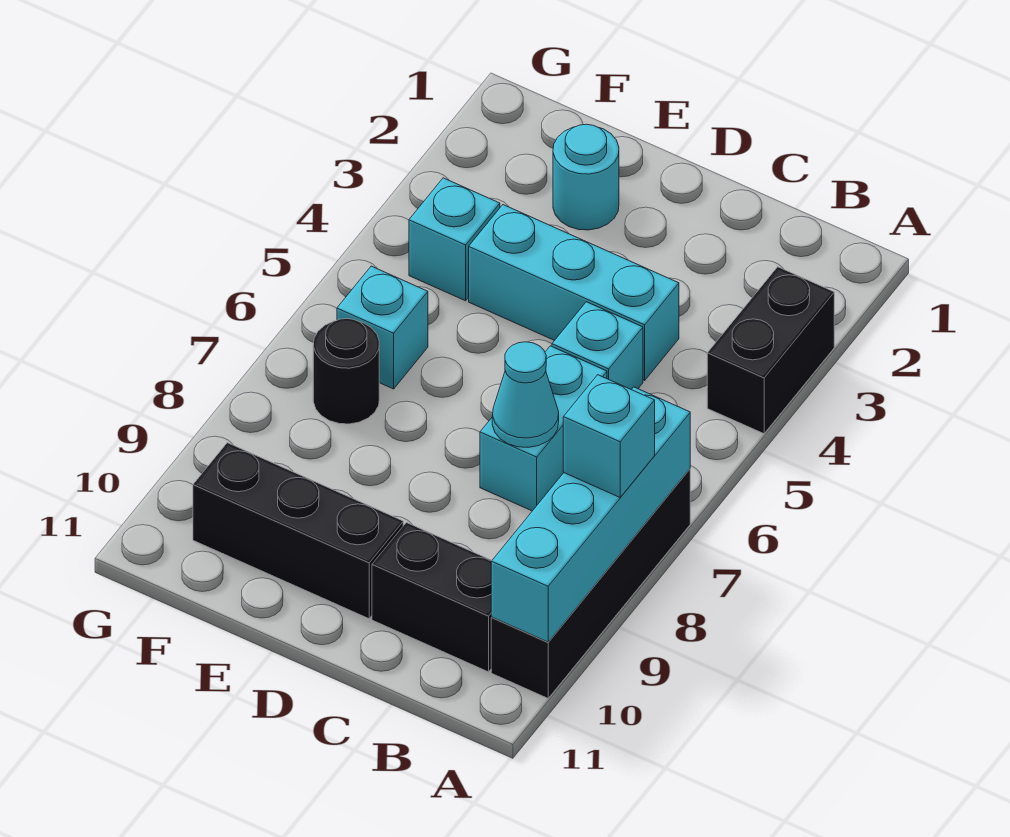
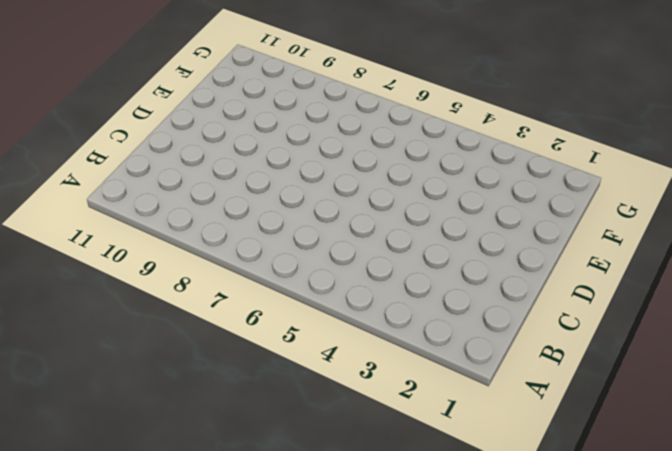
none -> black brick A3:A4 level 1
none -> black brick A7:A10 level 1
none -> black brick B10:C10 level 1

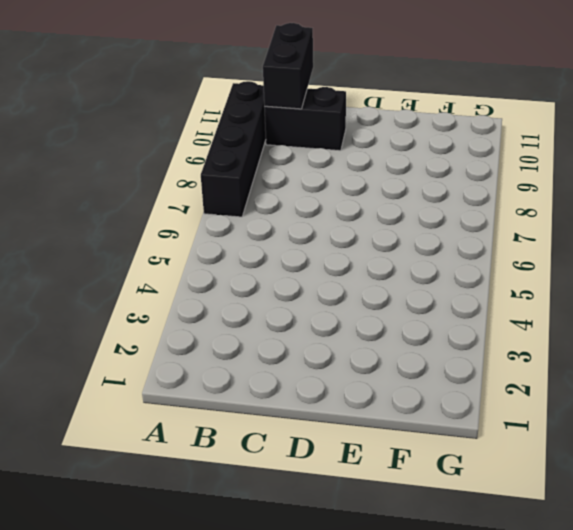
black brick B10:B11 level 2 -> black brick A3:A4 level 1
none -> cyan brick C4:E4 level 1
none -> cyan brick C5 level 1
none -> cyan brick C6:C7 level 1

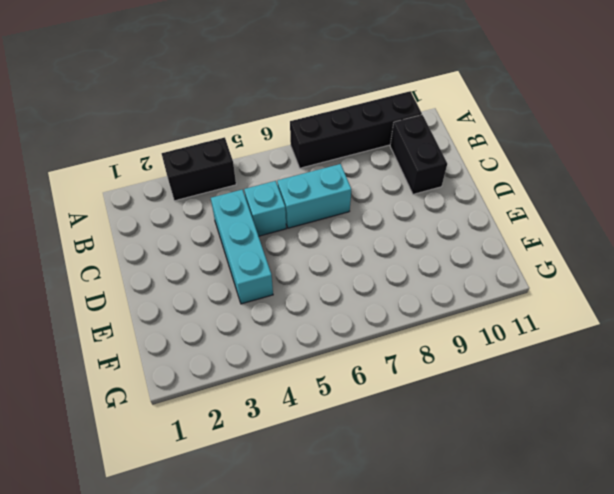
none -> black brick D10:F10 level 1
none -> cyan round brick E2 level 1
none -> cyan brick F4 level 1

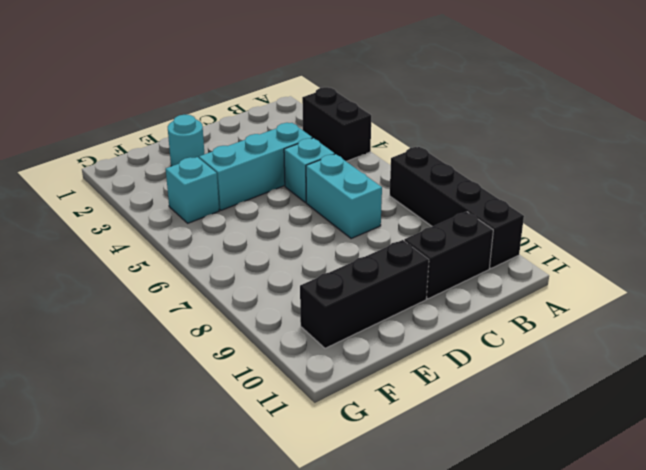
none -> cyan brick F6 level 1
none -> black round brick F7 level 1
none -> cyan brick A7:A10 level 2

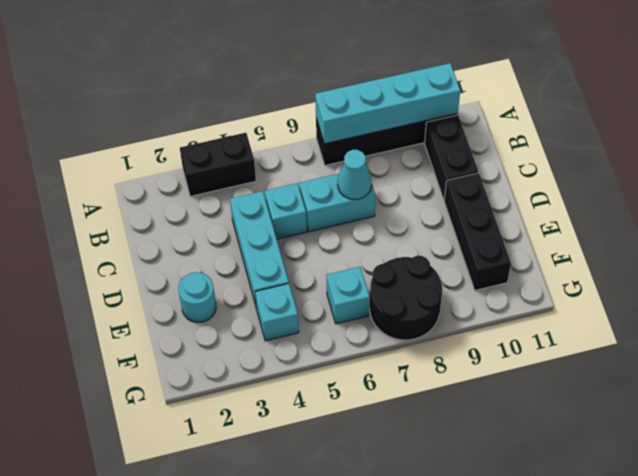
black round brick F7:G8 level 1 -> black round brick F7 level 1
none -> cyan brick A8 level 3

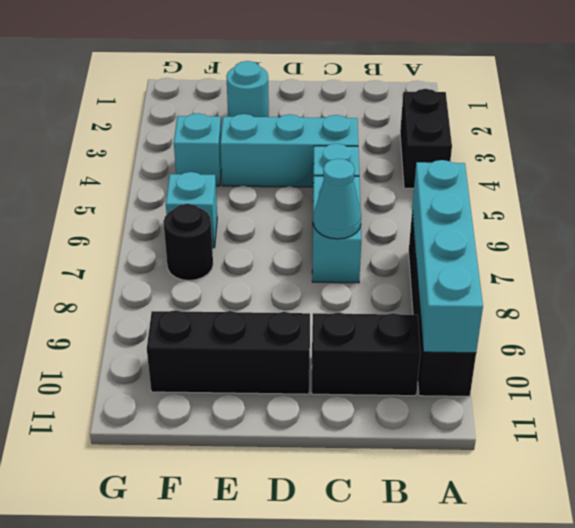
none -> cyan brick A8 level 3

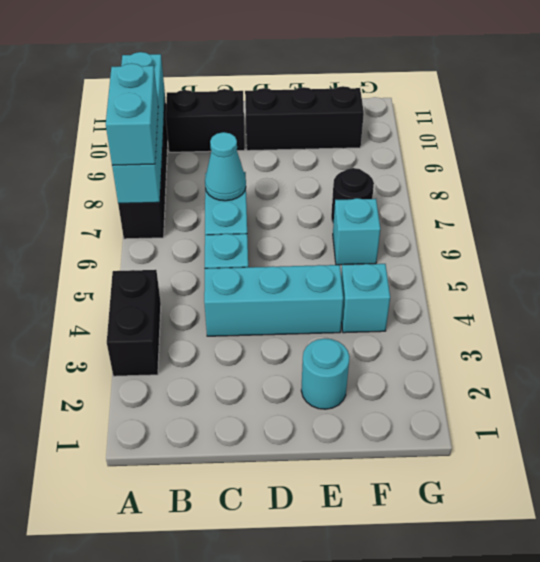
cyan brick A7:A8 level 3 -> cyan brick A8 level 3

